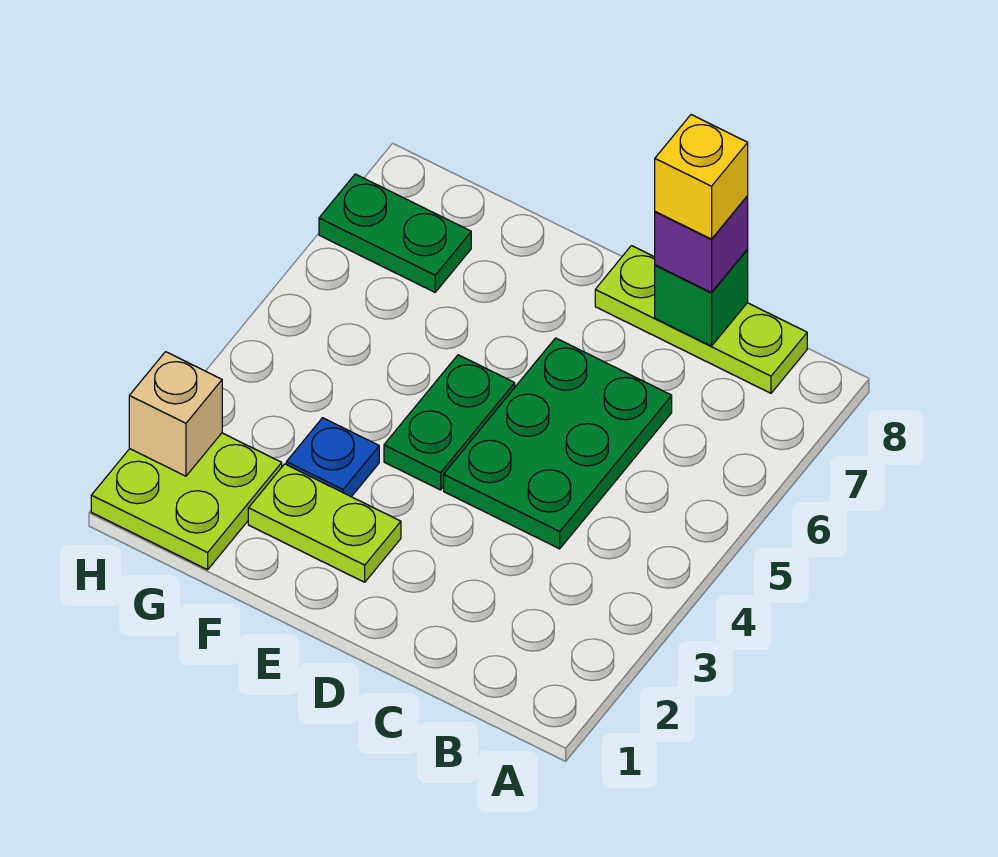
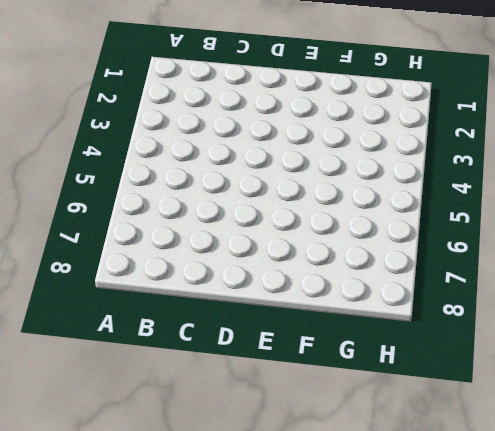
none -> lime plate B8:D8 level 1
none -> green plate C4:D6 level 1

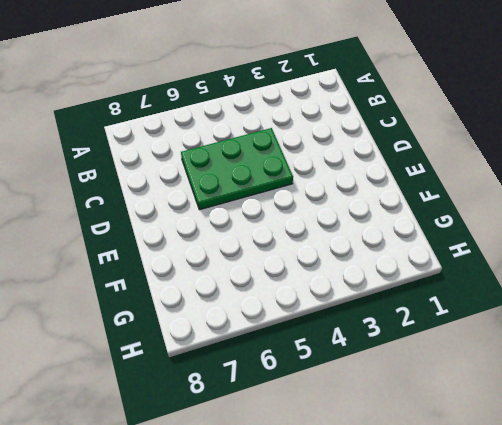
none -> lime plate B8:D8 level 1
none -> lime plate E2:F2 level 1

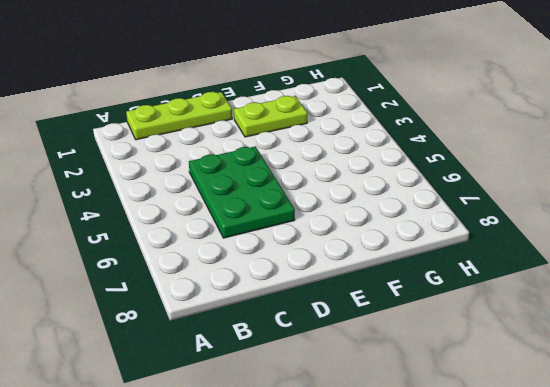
lime plate B1:D1 level 1 -> lime plate B8:D8 level 1
none -> green plate E4:E5 level 1
none -> blue plate F3 level 1

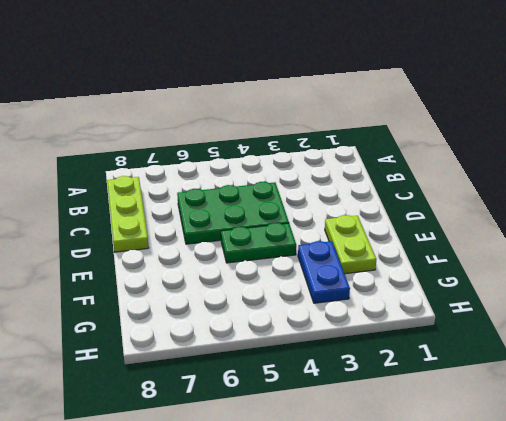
blue plate F3:G3 level 1 -> blue plate F3 level 1
none -> lime plate G1:H2 level 1
none -> green plate G7:H7 level 1

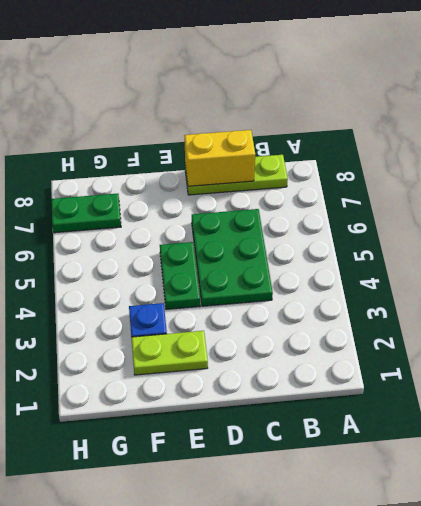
yellow brick C8:D8 level 2 -> green brick C8 level 2
none -> lime plate G1:H2 level 1
none -> tan brick H2 level 2

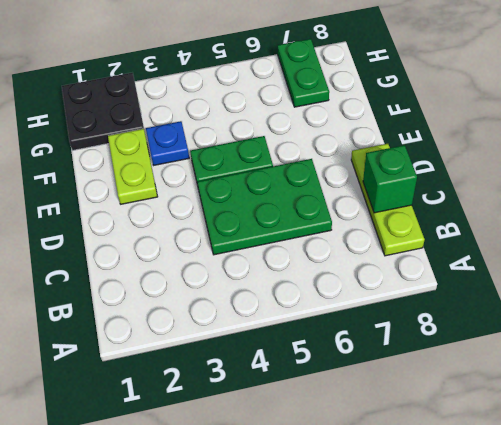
black plate G1:H2 level 1 -> lime plate G1:H2 level 1
none -> tan brick H2 level 2
none -> purple brick C8 level 3

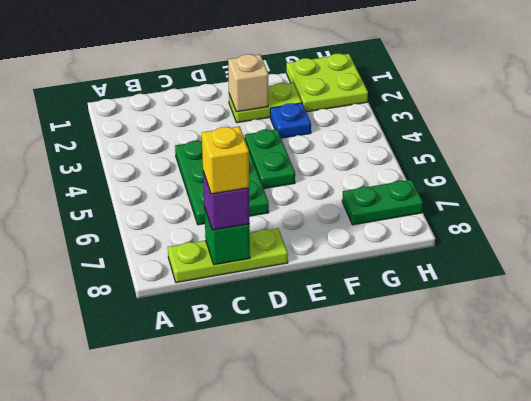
tan brick E2 level 2 -> tan brick H2 level 2

